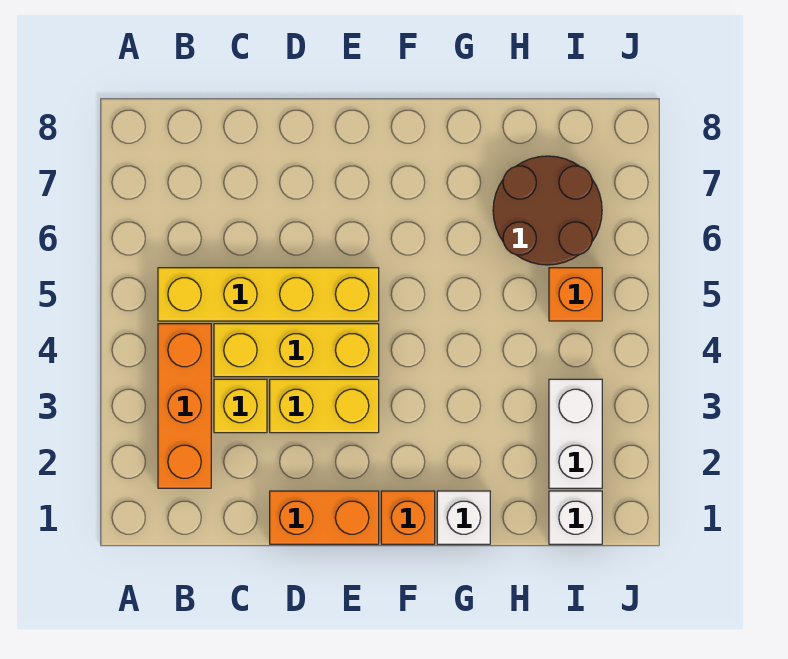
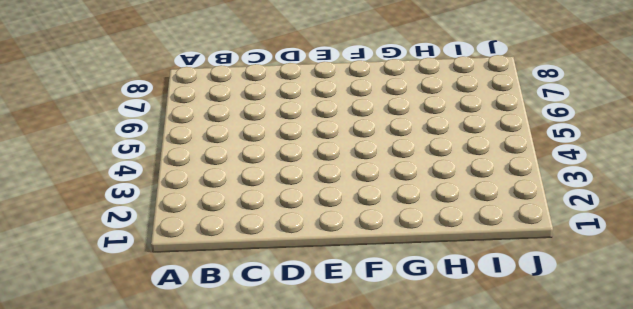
none -> orange brick B2:B4 level 1
none -> yellow brick B5:E5 level 1
none -> yellow brick C3 level 1

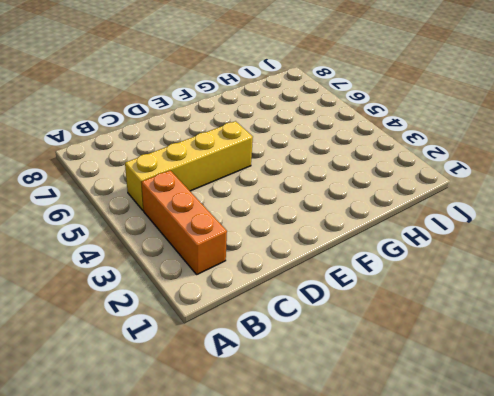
none -> yellow brick C3 level 1
none -> yellow brick C4:E4 level 1
none -> orange brick D1:E1 level 1

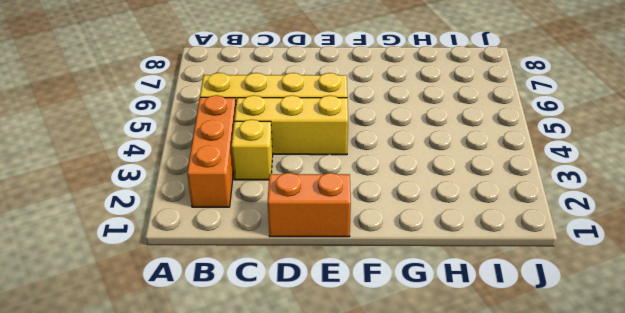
none -> yellow brick D3:E3 level 1
none -> orange brick F1 level 1
none -> white brick G1 level 1

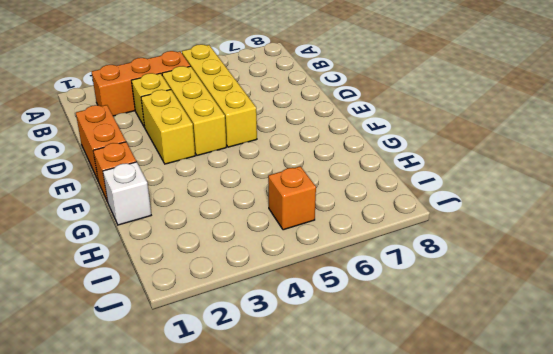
none -> brown round brick H6:I7 level 1
none -> white brick I1 level 1
none -> white brick I2:I3 level 1

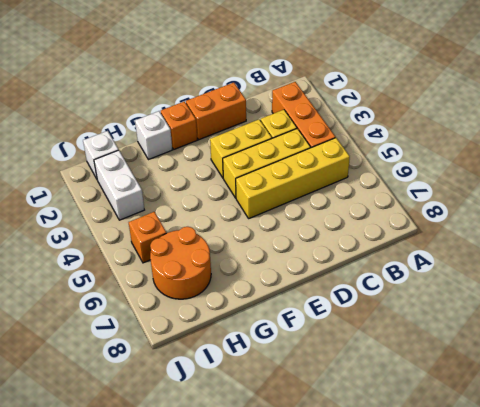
orange round brick H6:I7 level 1 -> brown round brick H6:I7 level 1

